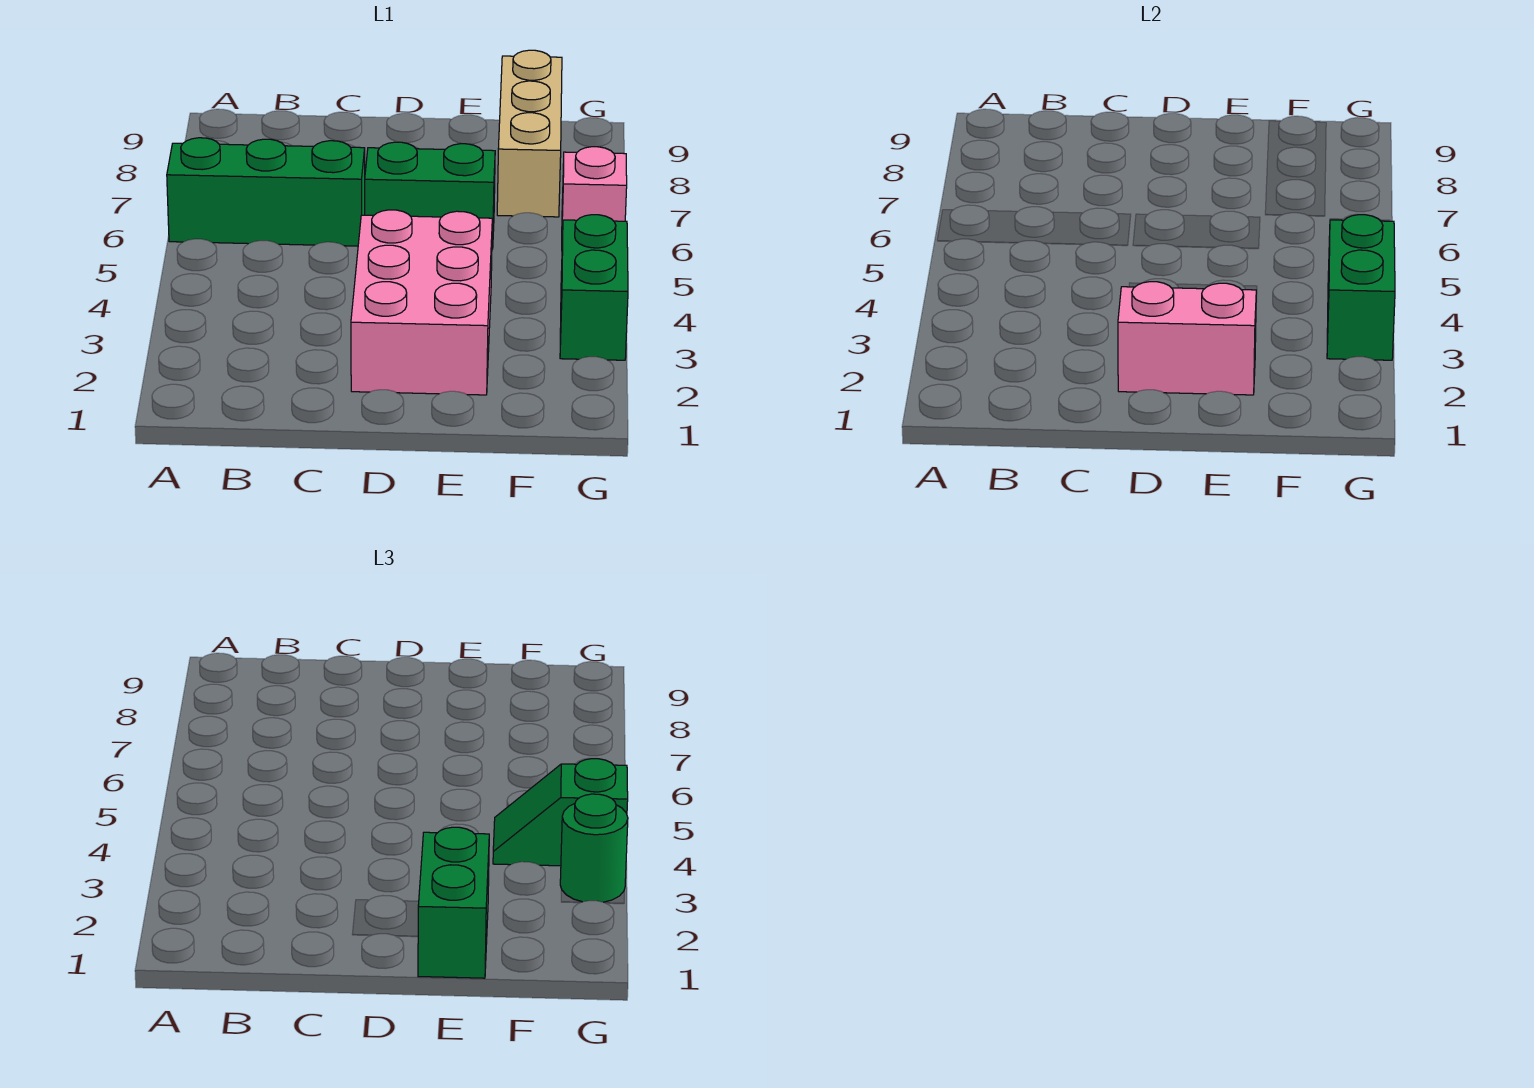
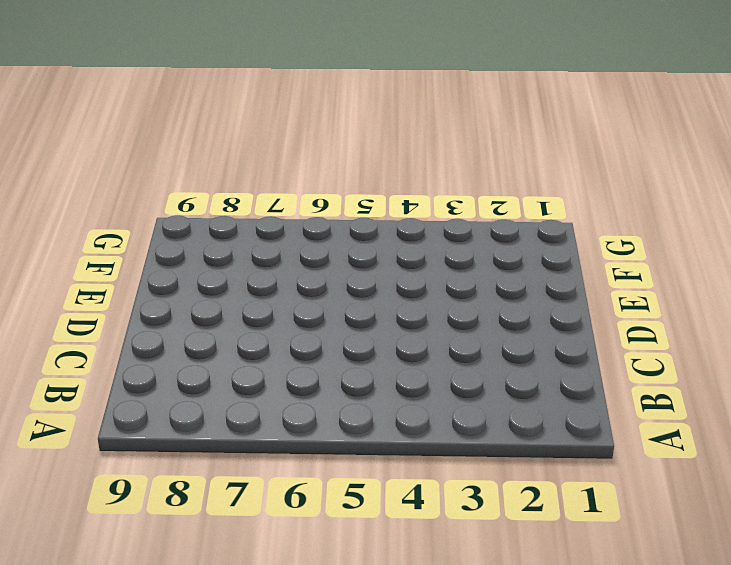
none -> green brick A6:C6 level 1
none -> pink brick D2:E4 level 1

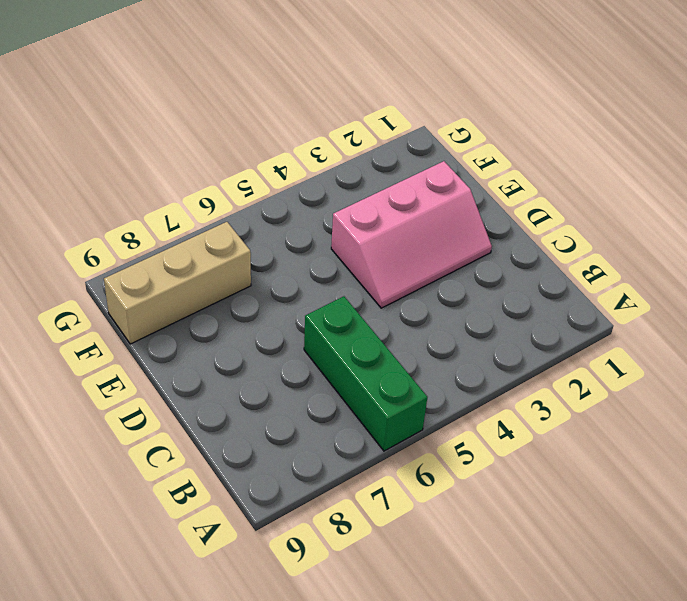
pink slope D2:E4 level 1 top E -> pink brick D2:E4 level 1
none -> green brick D6:E6 level 1
none -> green brick G3:G4 level 1

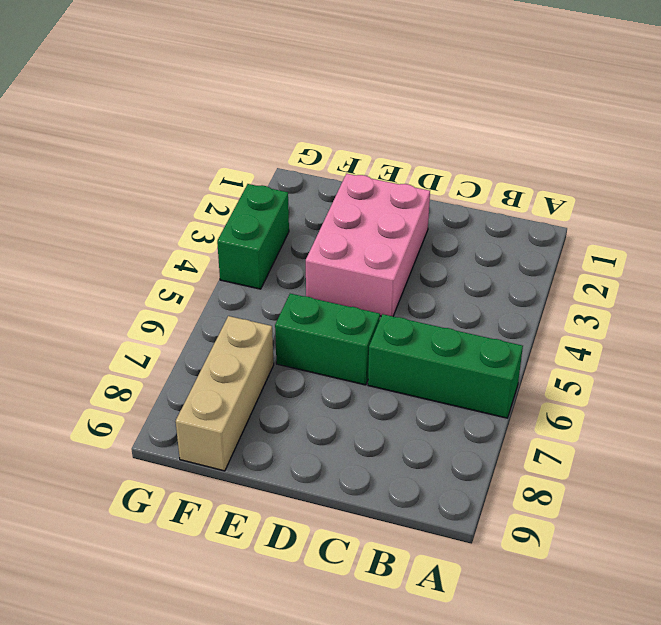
none -> pink brick G6 level 1
none -> pink brick D2:E2 level 2

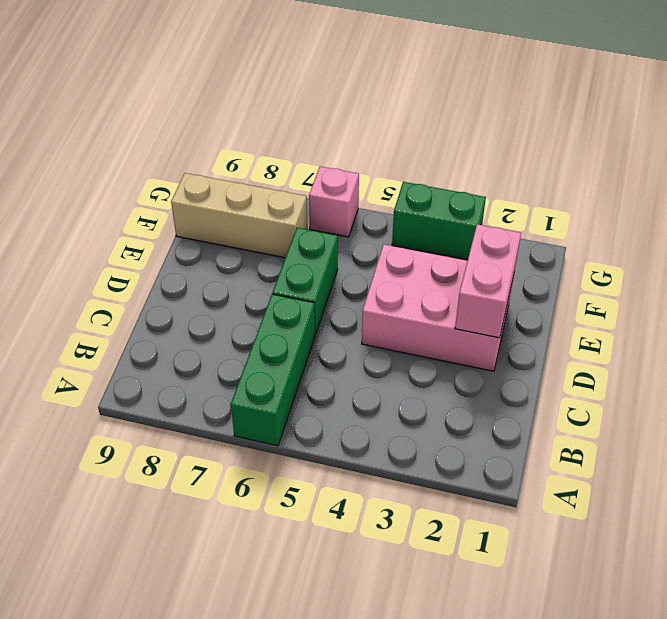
none -> green brick G3:G4 level 2
none -> green brick E1:E2 level 3

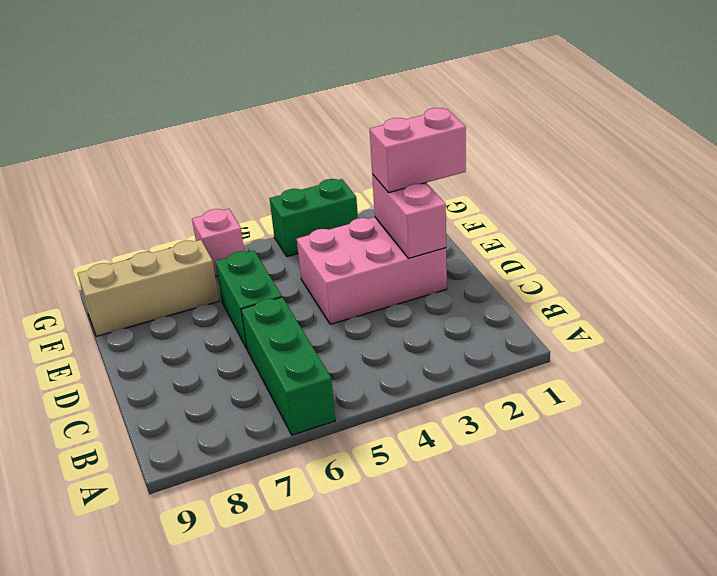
pink brick E1:E2 level 3 -> green brick E1:E2 level 3
none -> green brick G3:G4 level 2
none -> green slope F4:G4 level 3 top G

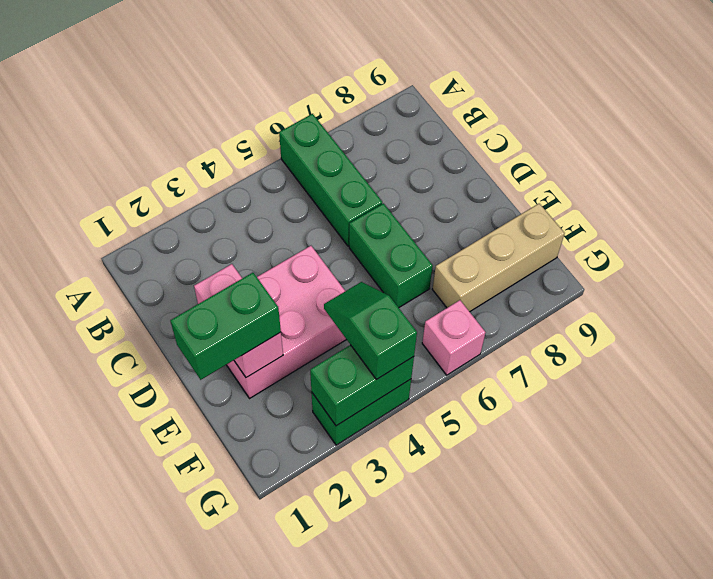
none -> green round brick G3 level 3

